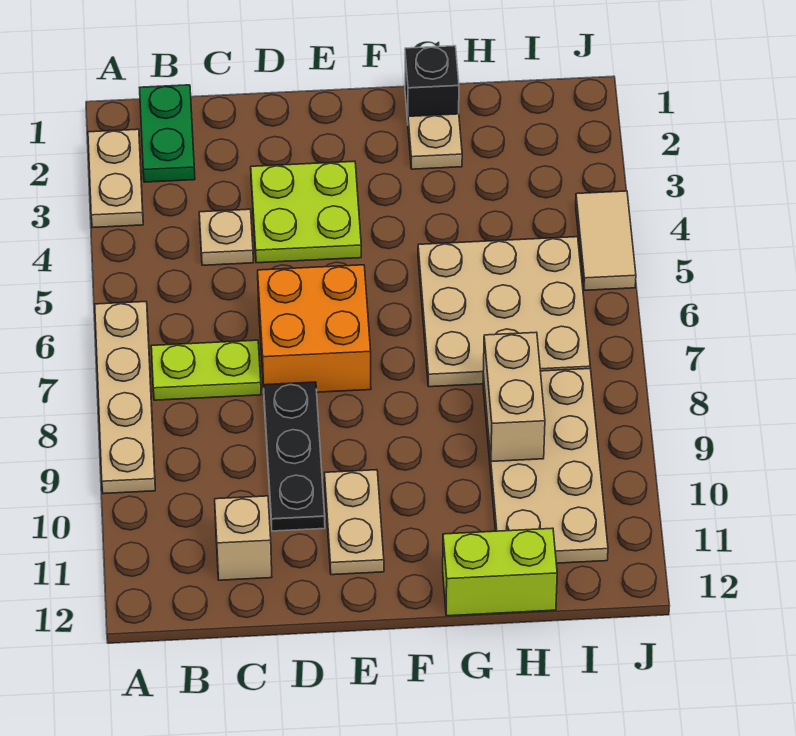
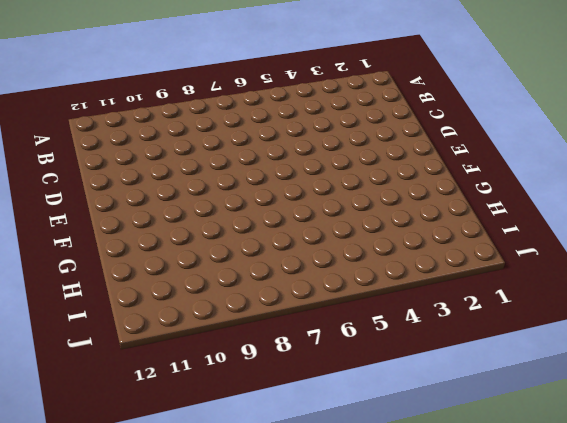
none -> tan plate A2:A3 level 1
none -> tan plate A6:A9 level 1
none -> green plate B1:B2 level 1

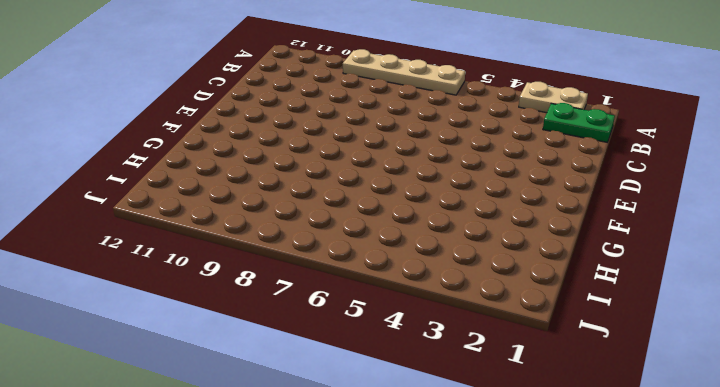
none -> lime plate B7:C7 level 1
none -> tan plate C4 level 1
none -> tan brick C11 level 1

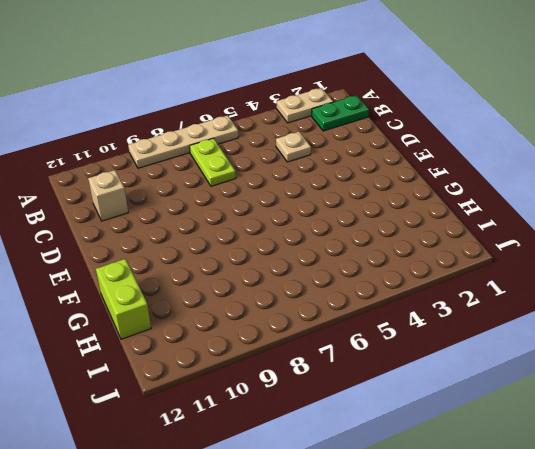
none -> lime plate D3:E4 level 1
none -> orange brick D6:E7 level 1
none -> black plate D8:D10 level 1

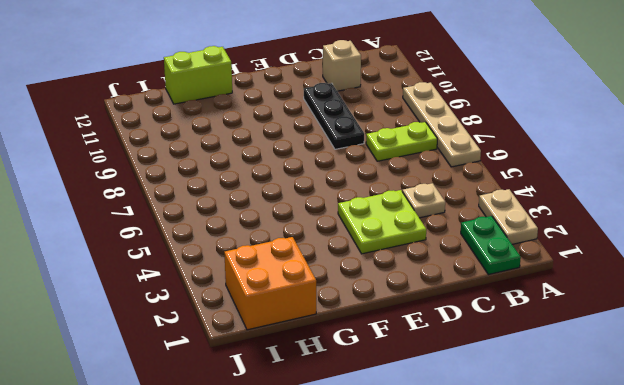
orange brick H1:I2 level 1 -> orange brick D6:E7 level 1
none -> tan plate E10:E11 level 1
none -> black brick G1 level 1
none -> tan plate G2 level 1

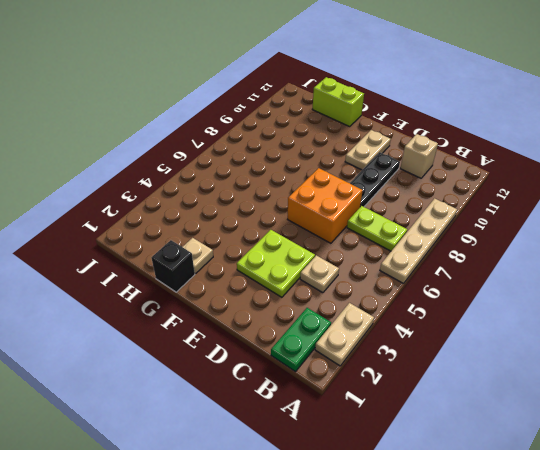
none -> tan plate G5:I7 level 1
none -> tan plate H8:I11 level 1
none -> tan tile J4:J5 level 1

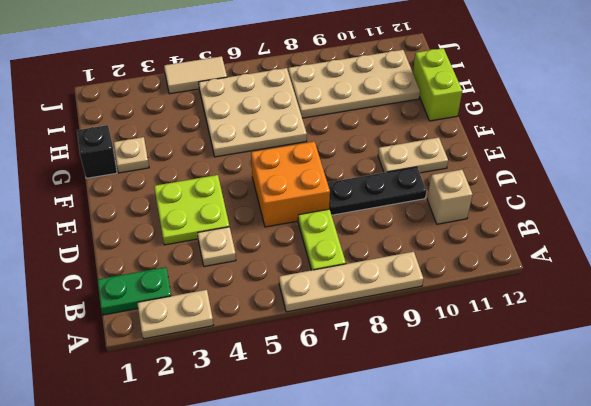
none -> tan brick H8:H9 level 2

